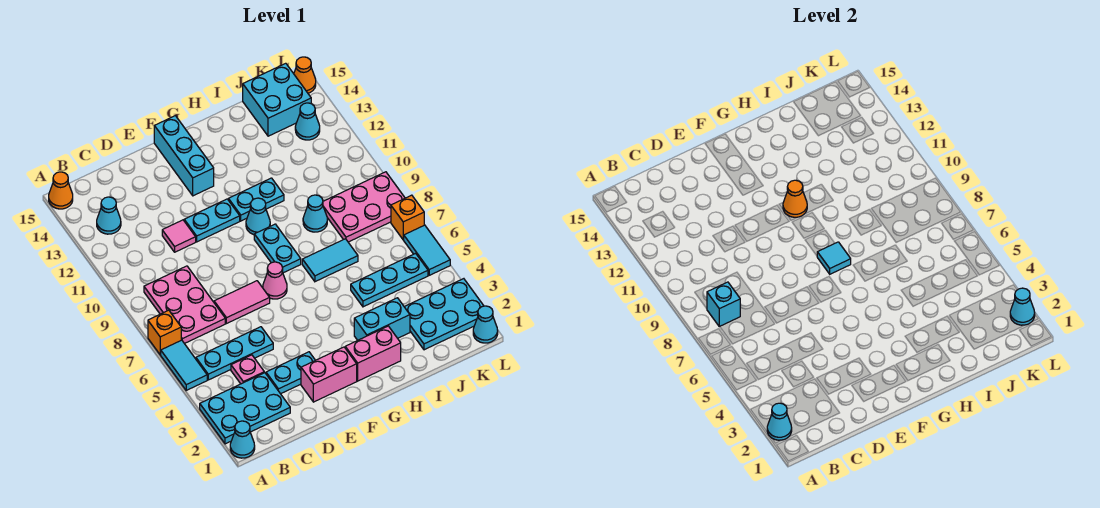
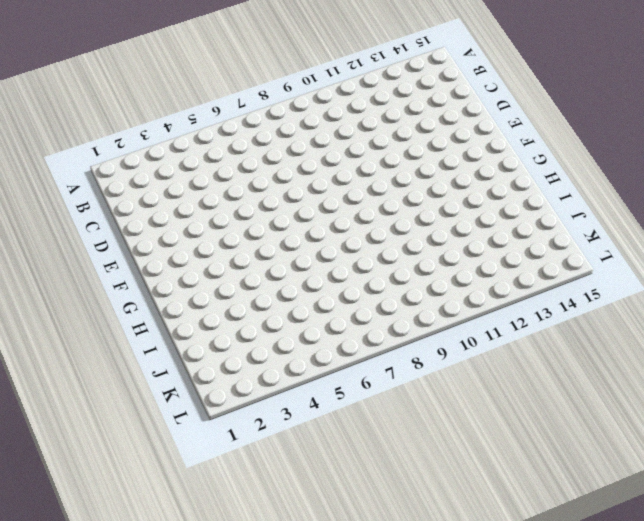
none -> cyan cone A1 level 1
none -> cyan plate A2:C3 level 1
none -> cyan tile A5:A6 level 1
none -> orange brick A7 level 1

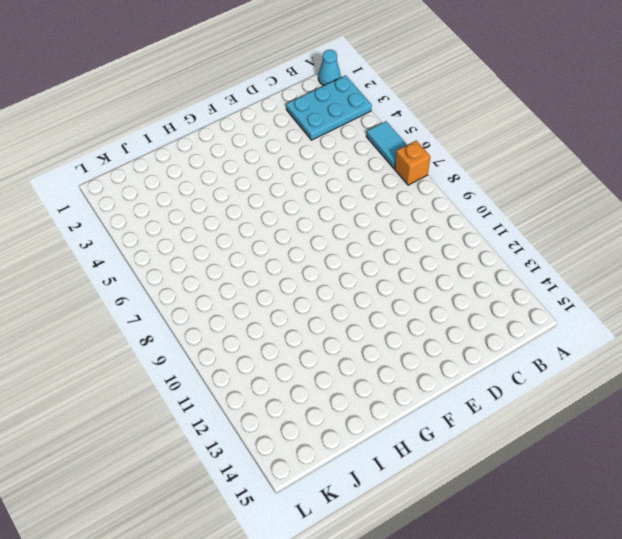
none -> orange cone A15 level 1
none -> cyan plate B5:D5 level 1
none -> pink plate B7:C9 level 1
none -> cyan cone B13 level 1

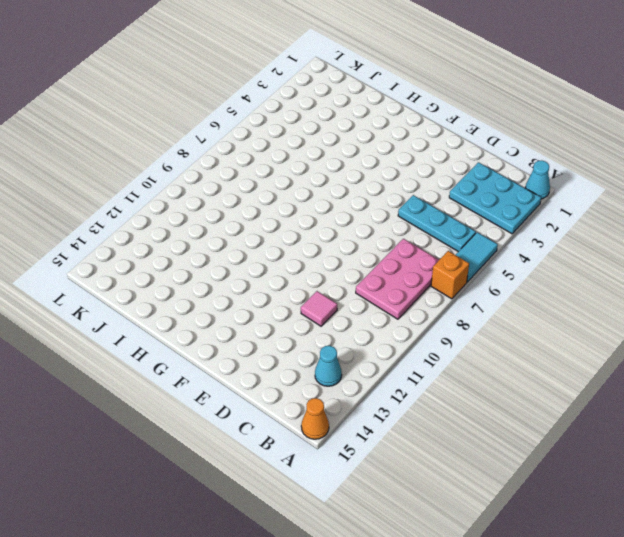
none -> pink plate C4 level 1
none -> cyan plate D3:E3 level 1
none -> pink tile D7:E7 level 1
none -> pink brick E2:F2 level 1

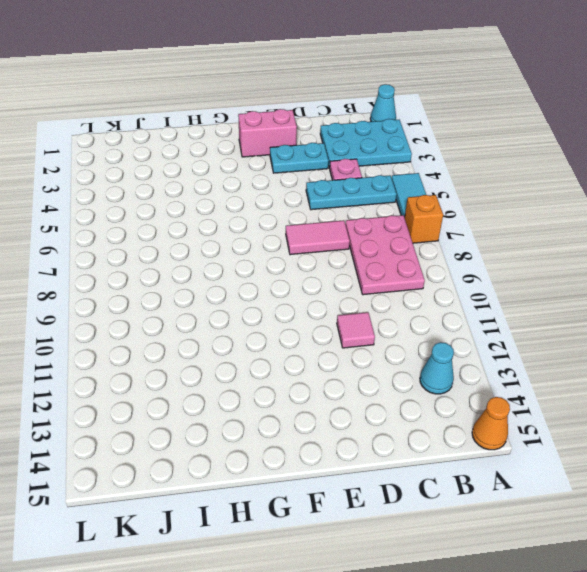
none -> cyan plate E11:F11 level 1
none -> pink cone F7 level 1
none -> cyan brick F13:F15 level 1
none -> pink brick G2:H2 level 1

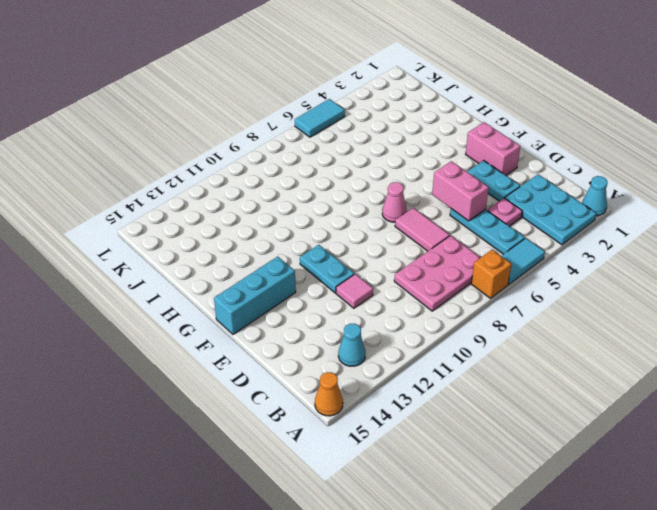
pink brick D5:E5 level 2 -> pink brick G2:H2 level 1
none -> cyan plate G8:G9 level 1
none -> cyan cone G10 level 1
none -> cyan plate G11:H11 level 1
none -> cyan brick H3:I3 level 1

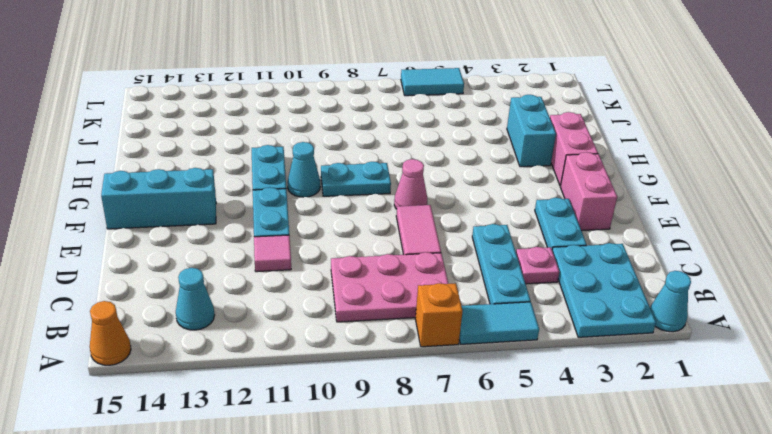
none -> cyan tile H7:I7 level 1
none -> cyan plate I5:K5 level 1
none -> cyan cone I9 level 1
none -> cyan plate J2:L3 level 1

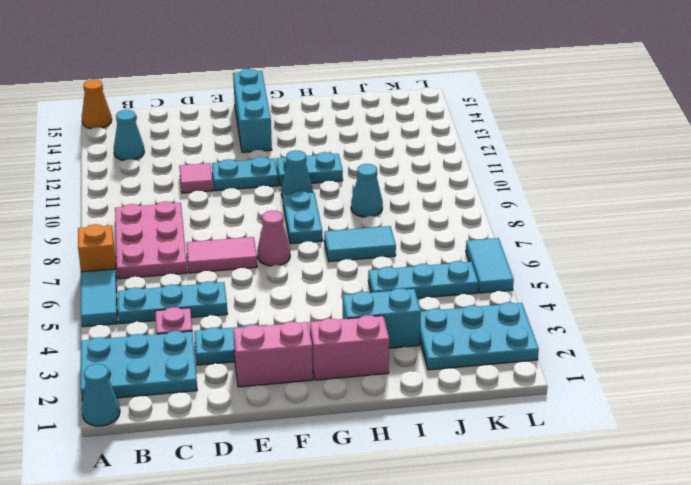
none -> pink plate J8:L9 level 1
none -> cyan brick J14:K15 level 1
none -> cyan cone K13 level 1
none -> cyan cone L1 level 1

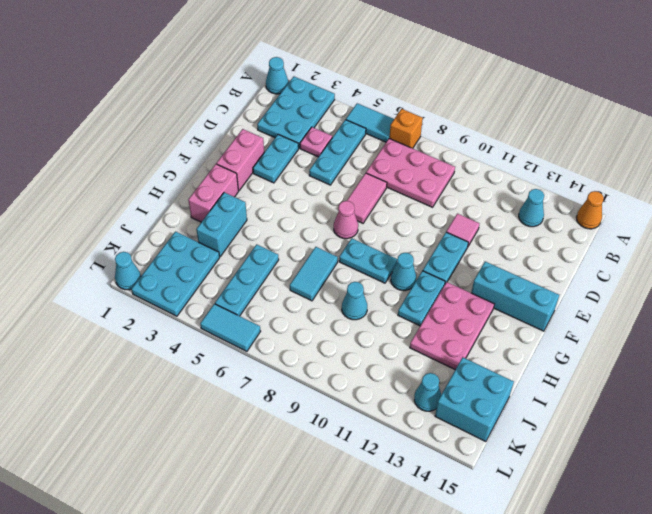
pink plate G12:I13 level 1 -> pink plate J8:L9 level 1
none -> orange brick L7 level 1
none -> orange cone L15 level 1
none -> cyan cone A2 level 2
none -> cyan brick B8 level 2

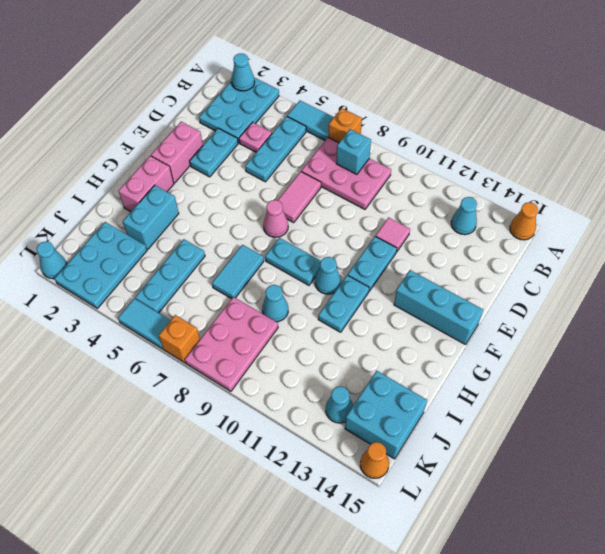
none -> cyan cone A1 level 1
none -> cyan tile G8 level 2
none -> orange cone G11 level 2
none -> cyan cone L2 level 2

